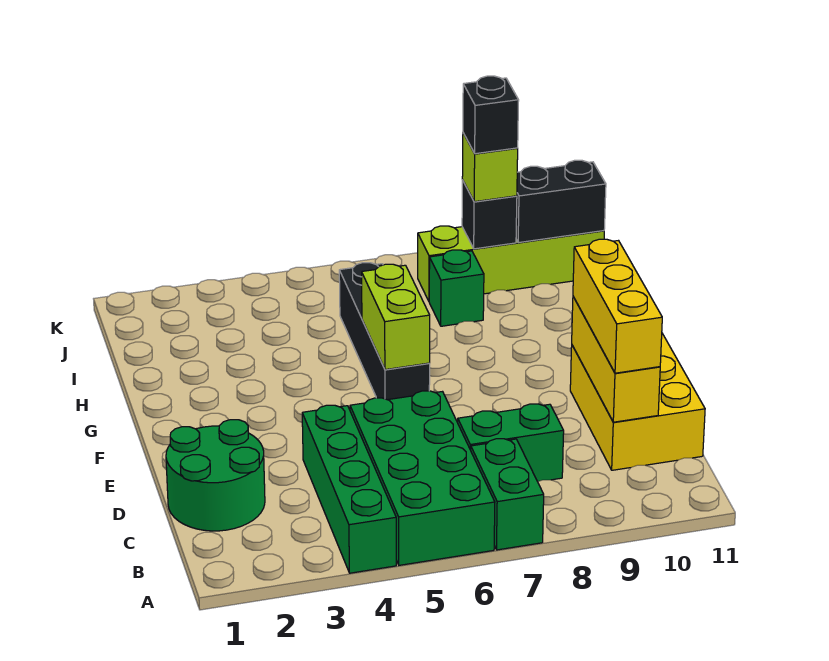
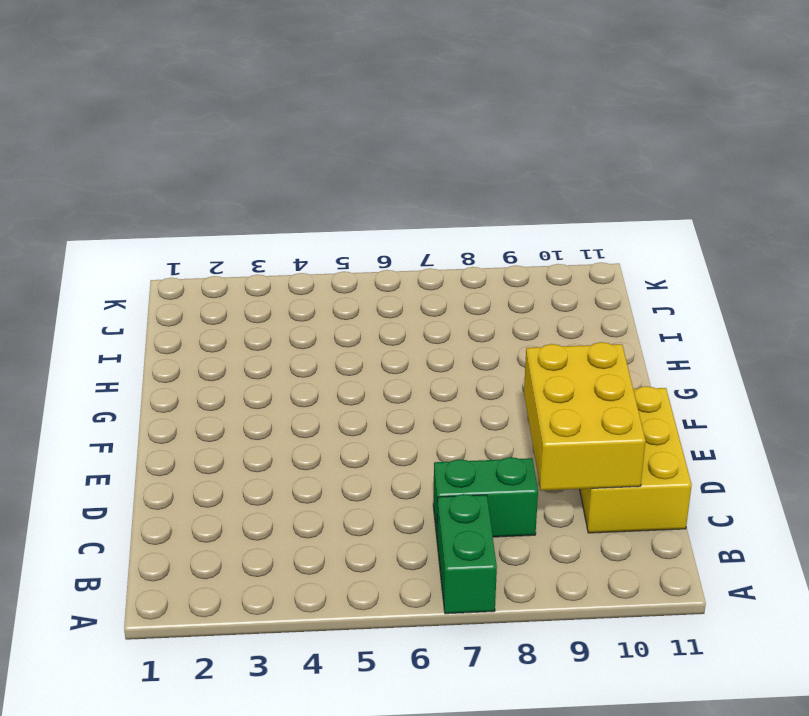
yellow brick C9:E10 level 2 -> yellow brick C10:E10 level 2
none -> green brick A4:D4 level 1
none -> green brick A5:D6 level 1
none -> green round brick C1:D2 level 1

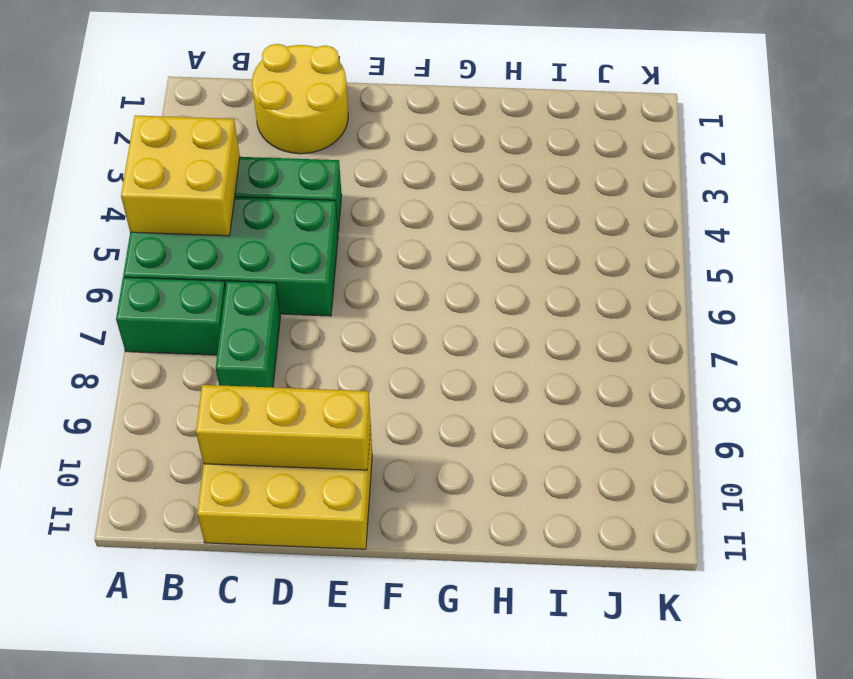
yellow brick A4:B5 level 2 -> none
yellow round brick C1:D2 level 1 -> green round brick C1:D2 level 1
none -> black brick F6:I6 level 1
none -> green brick I8 level 1
none -> lime brick J8:J11 level 1

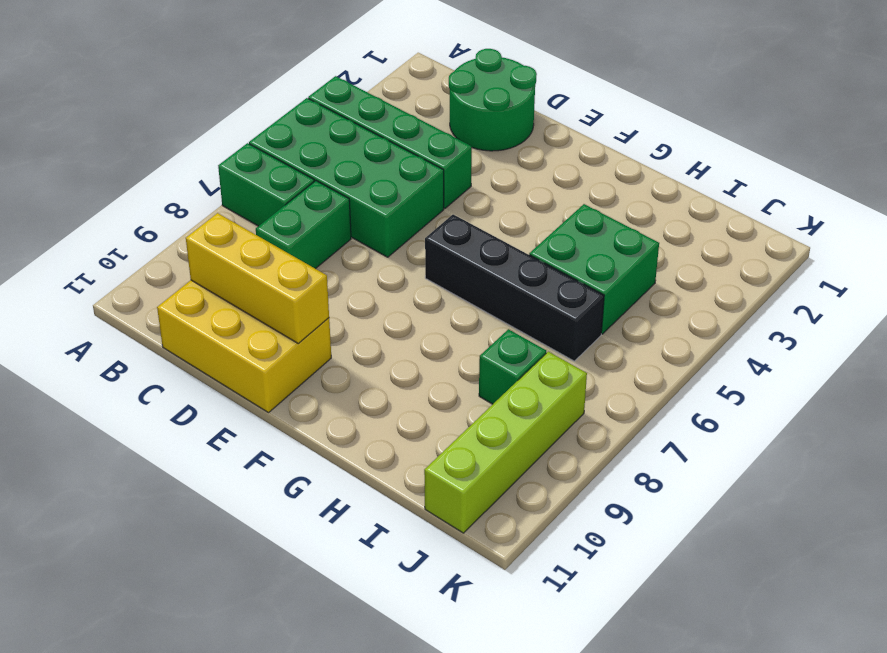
green brick H4:I5 level 1 -> none
none -> lime brick F6:G6 level 2
none -> black brick J9 level 2
none -> black brick J10:J11 level 2

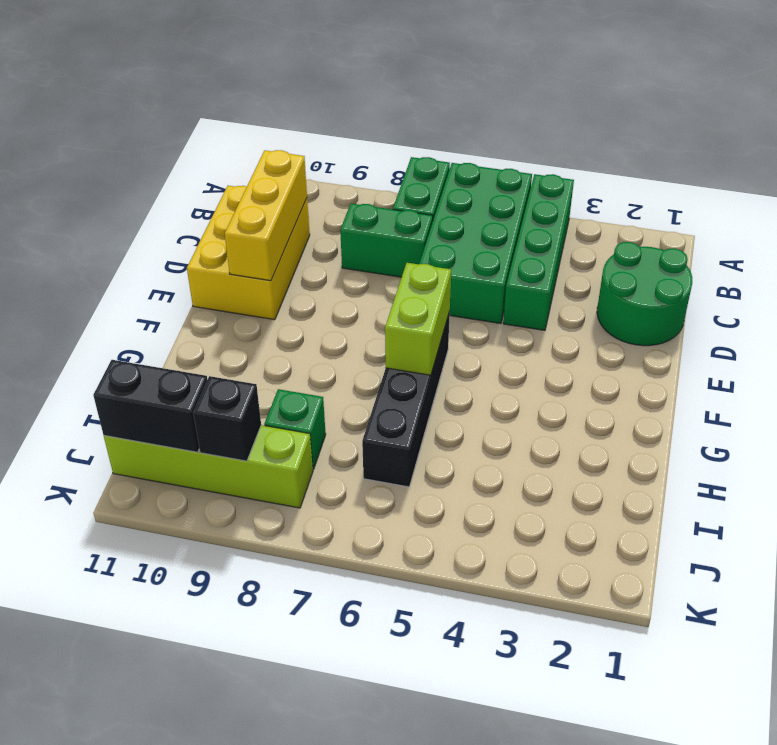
none -> yellow brick C10:E10 level 3
none -> lime brick J9 level 3
none -> black brick J9 level 4

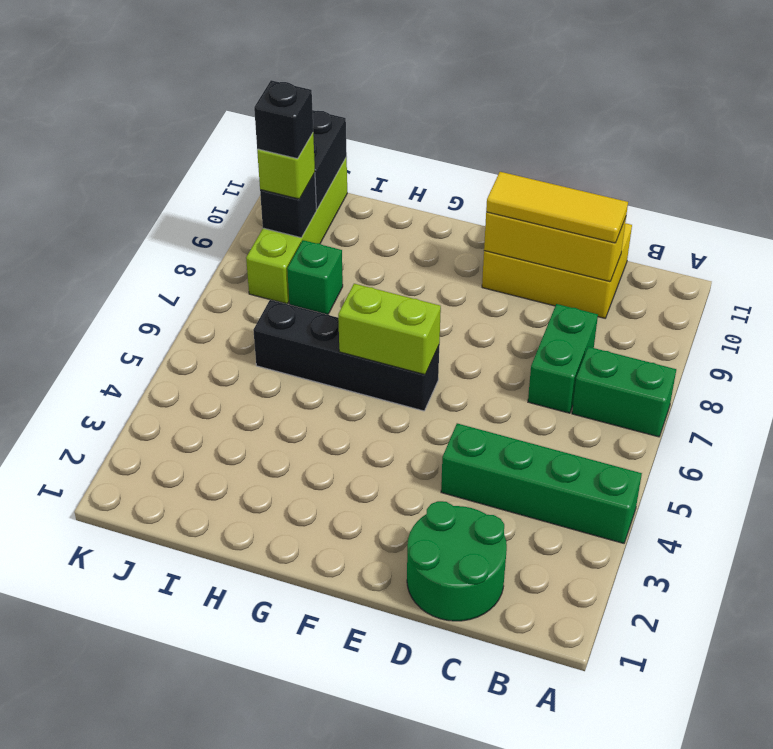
yellow tile C10:E10 level 3 -> yellow brick C10:E10 level 3
none -> green brick A5:D6 level 1

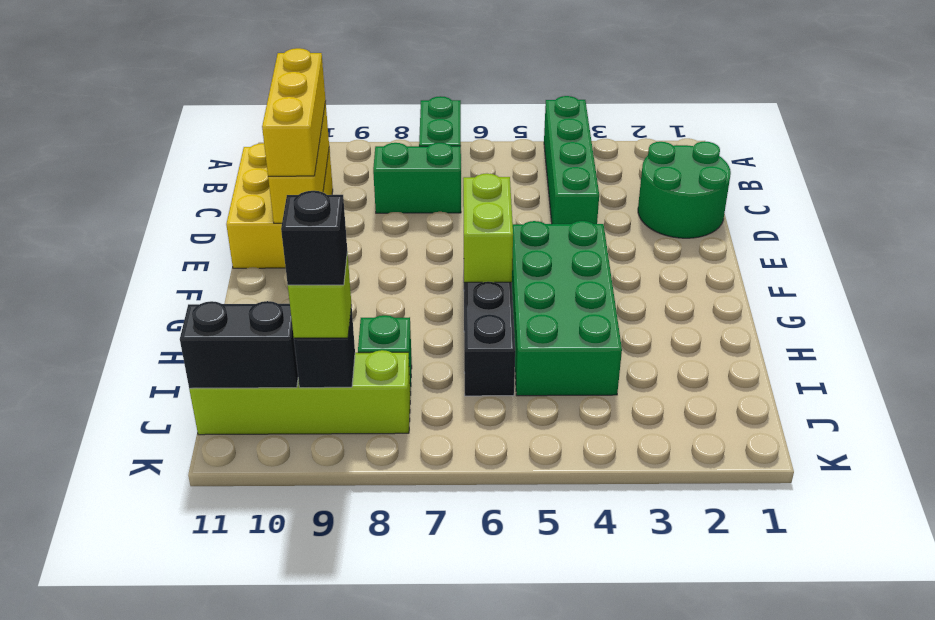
green brick F4:I5 level 1 -> green brick A5:D6 level 1

